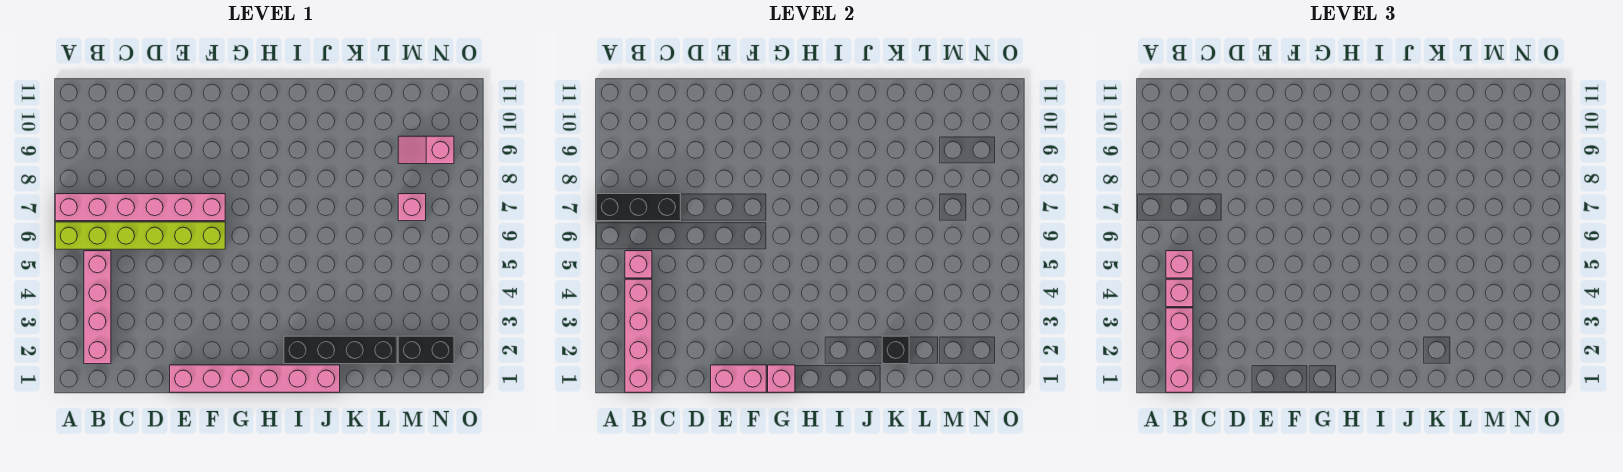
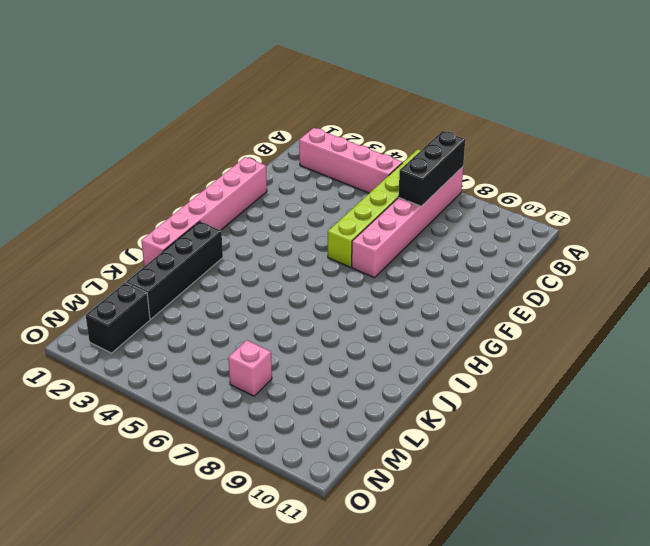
none -> pink slope M9:N9 level 1 top N
none -> pink brick B1:B4 level 2
none -> pink brick B5 level 2

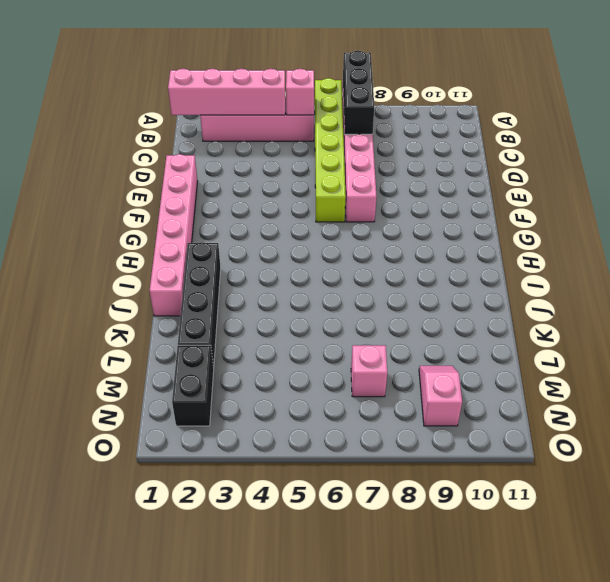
none -> pink brick E1:F1 level 2
none -> pink brick G1 level 2
none -> black brick K2 level 2

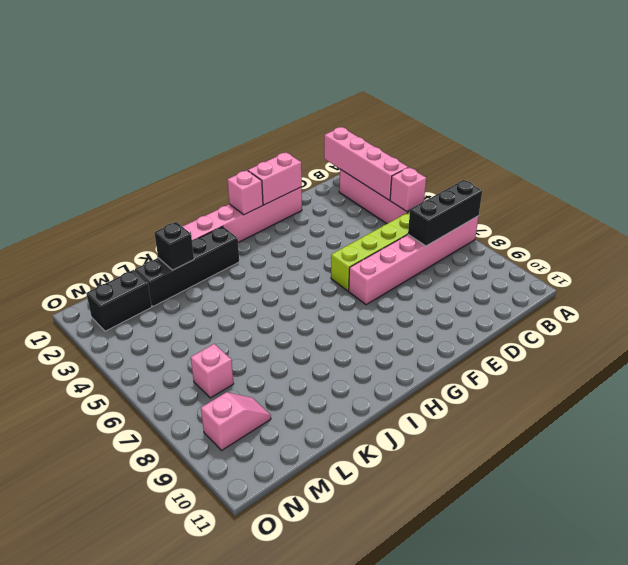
none -> pink brick B1:B3 level 3
none -> pink brick B4 level 3
none -> pink brick B5 level 3

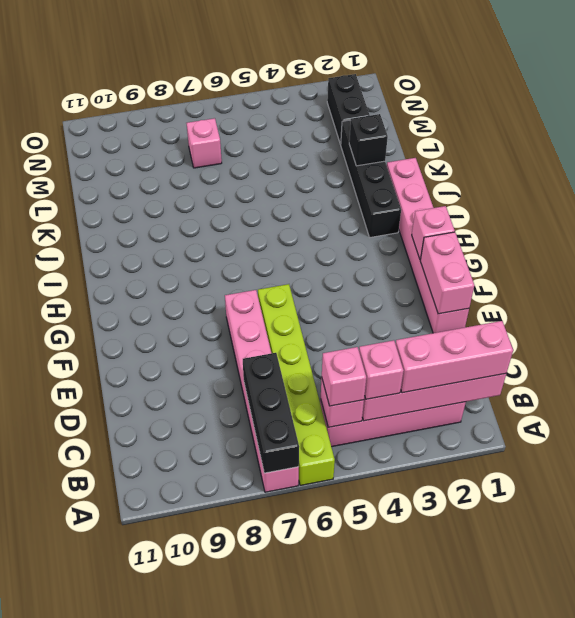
none -> pink slope M9:N9 level 1 top N

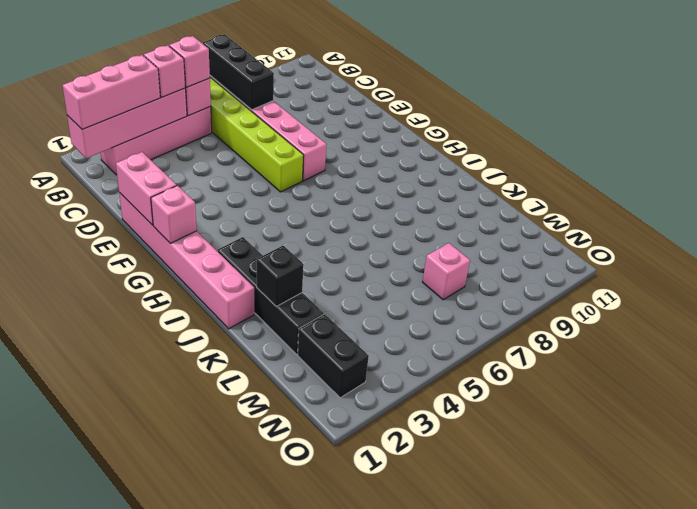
none -> pink slope M9:N9 level 1 top N

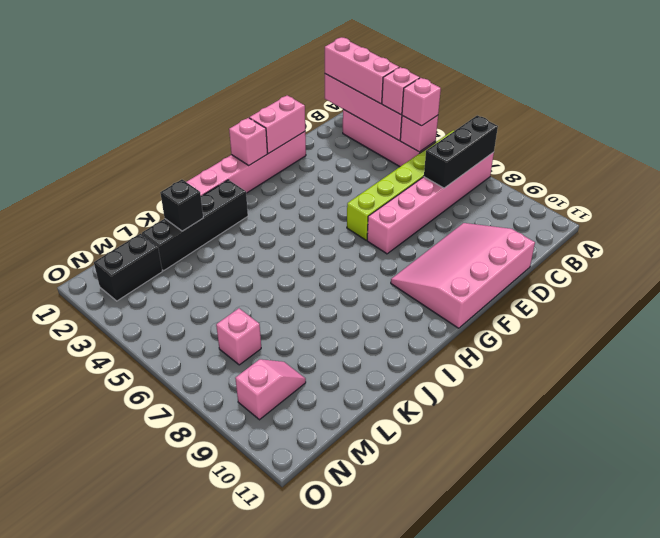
pink slope D9:G11 level 1 top 11 -> none

